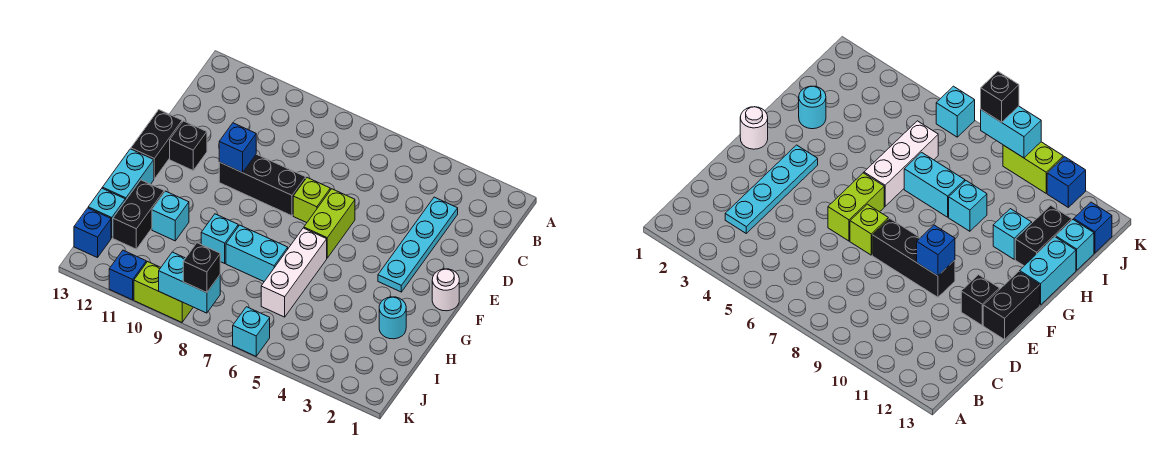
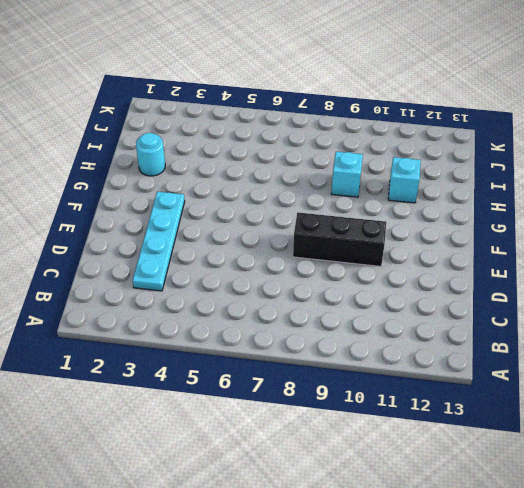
none -> lime brick E6:F6 level 1
none -> lime brick E7 level 1
none -> black brick E12 level 1

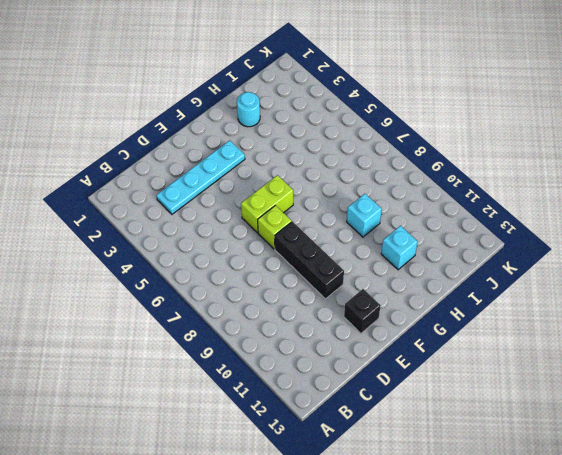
none -> black brick E13:F13 level 1
none -> white round brick F1 level 1
none -> white brick G6:I6 level 1

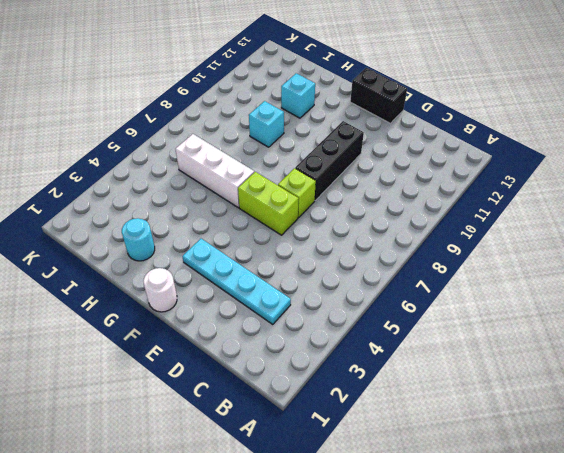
none -> black brick E12 level 1
none -> cyan brick G13:H13 level 1
none -> cyan brick H7:H8 level 1

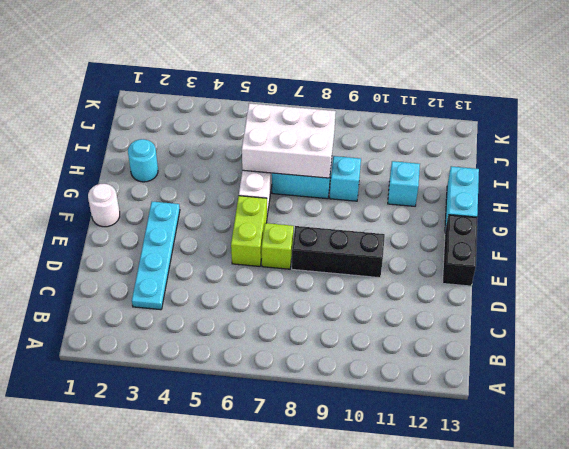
white brick H6:I8 level 2 -> none
none -> black brick E12 level 1
none -> black brick H12:I12 level 1
none -> cyan brick I13 level 1

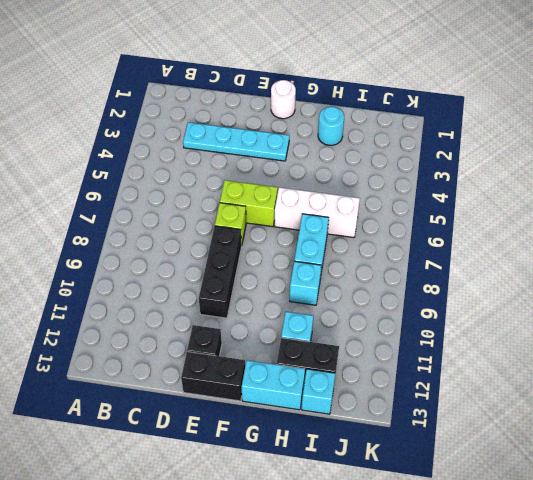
none -> blue brick J13 level 1
none -> cyan brick K6 level 1
none -> lime brick K9:K10 level 1

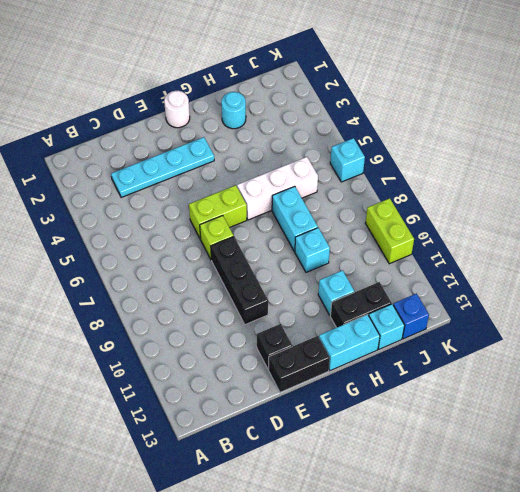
none -> blue brick K11 level 1
none -> blue brick E10 level 2
none -> cyan brick K8:K9 level 2

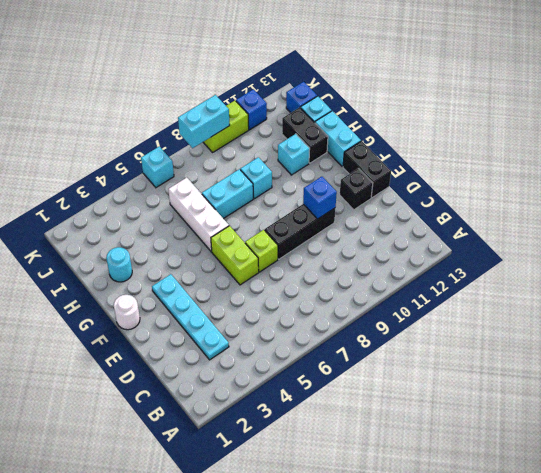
none -> black brick K8 level 3

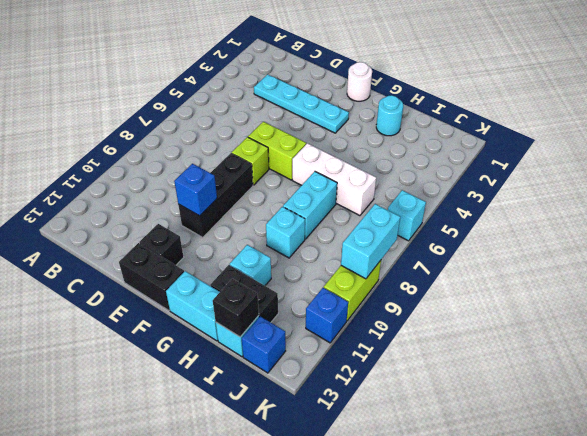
black brick I13 level 2 -> black brick K8 level 3

